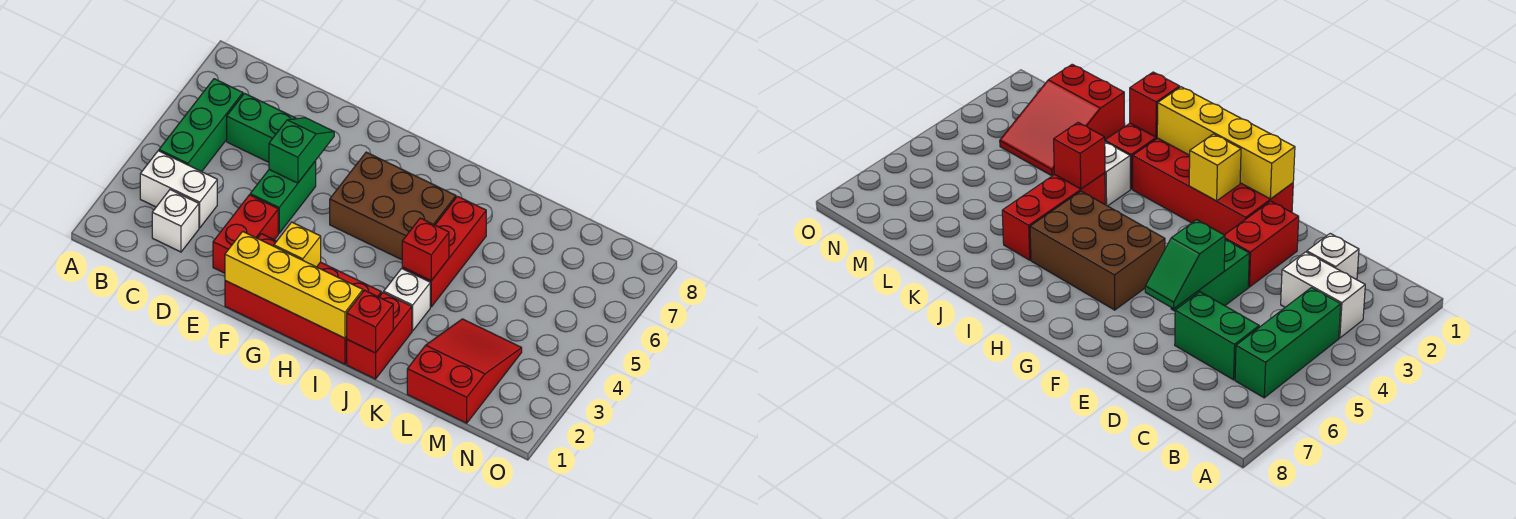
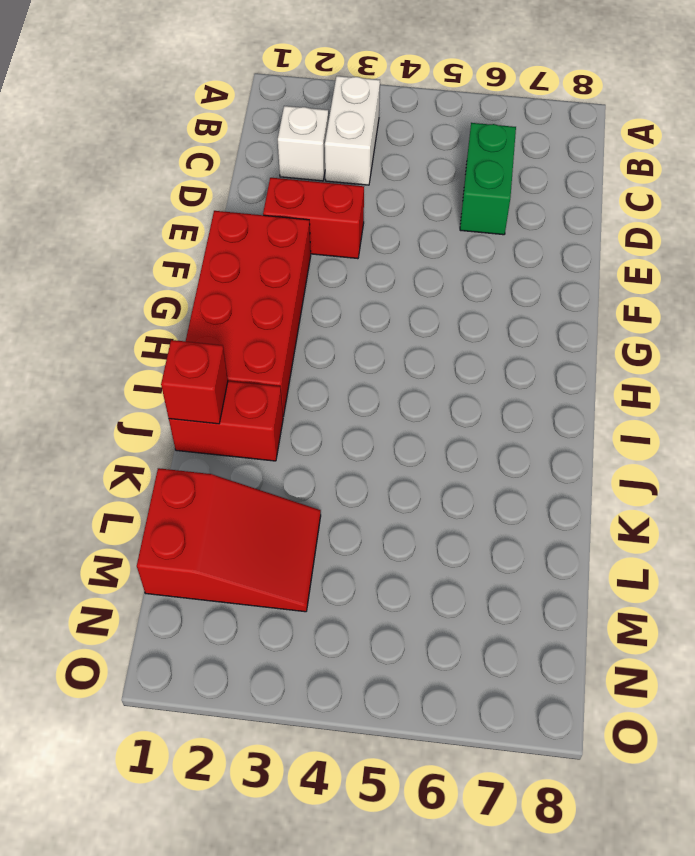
none -> green brick B4:B6 level 1
none -> green brick E4:E5 level 1
none -> brown brick G5:I6 level 1

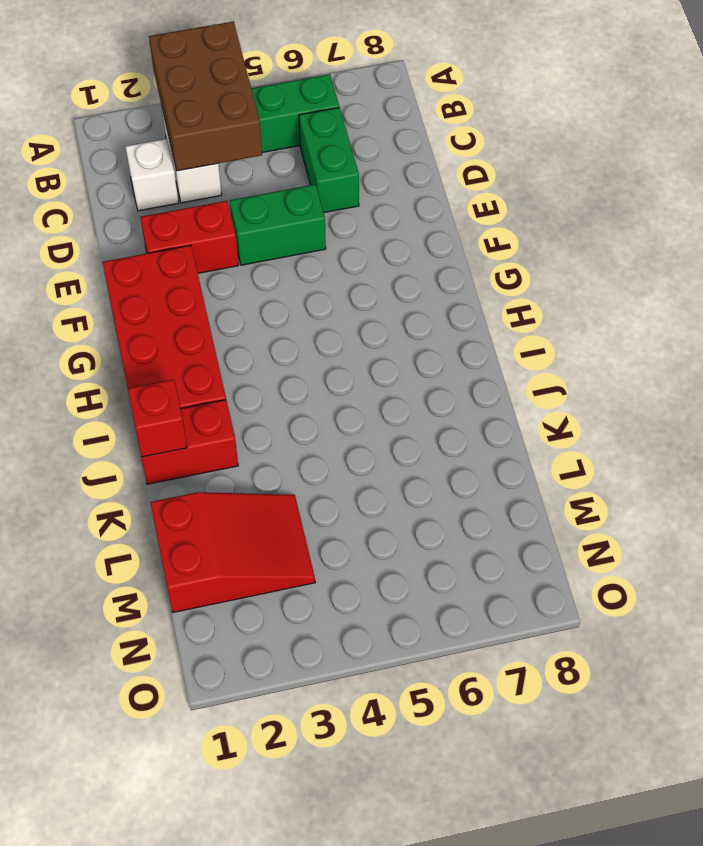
brown brick A3:C4 level 2 -> brown brick G5:I6 level 1
none -> white brick J3 level 1
none -> red brick J4:J6 level 1
none -> green slope E5:E6 level 2 top 5

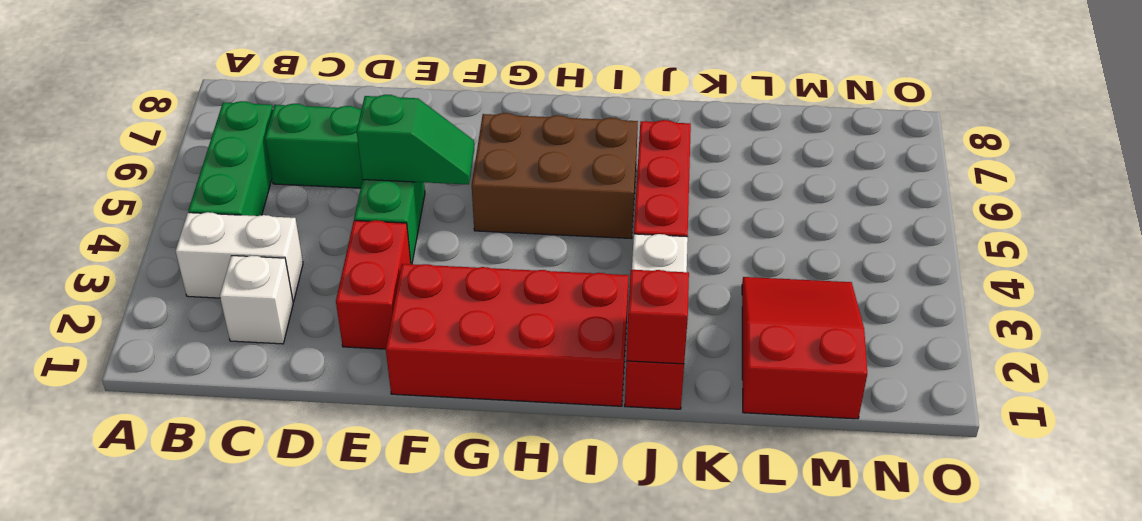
green slope E5:F5 level 2 top E -> green slope E5:E6 level 2 top 5
none -> yellow brick F1:I1 level 2
none -> yellow brick G2 level 2
none -> red brick J4 level 2

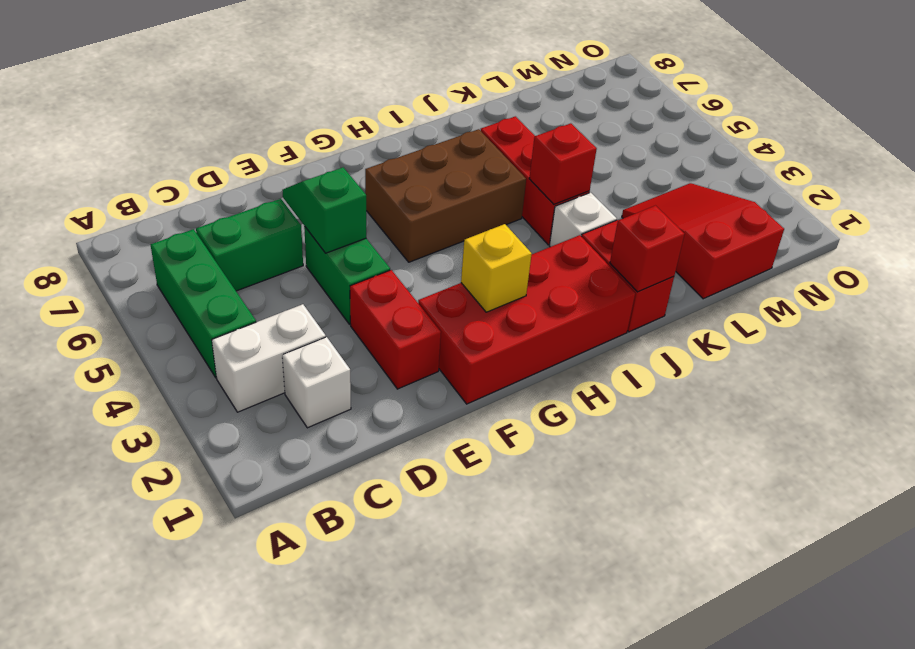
none -> yellow brick F1:I1 level 2

